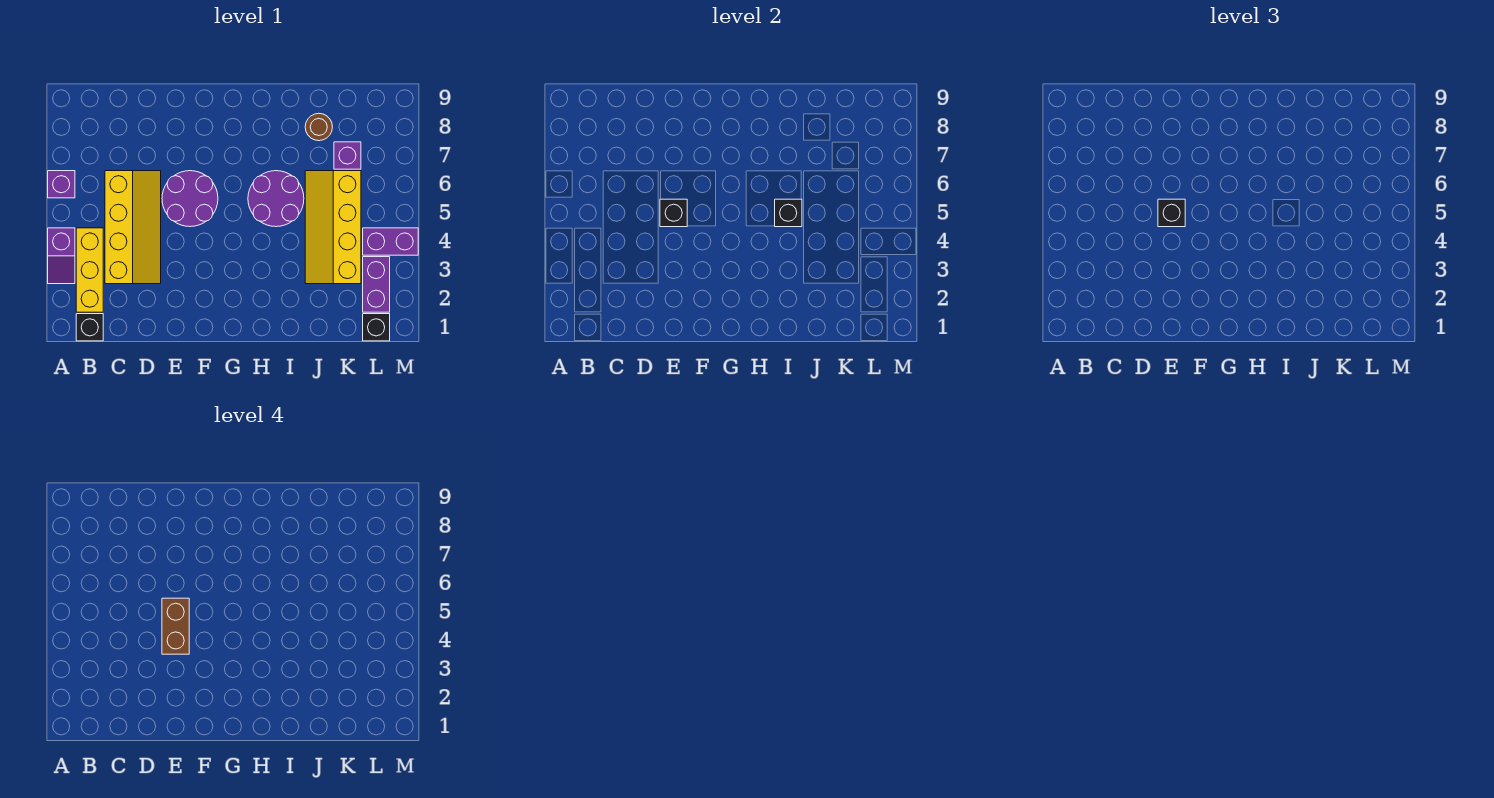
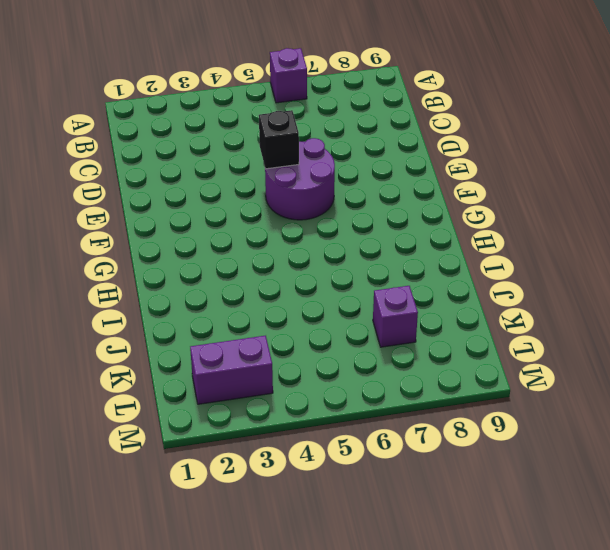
none -> purple slope A3:A4 level 1 top 4
none -> black brick B1 level 1
none -> yellow brick B2:B4 level 1

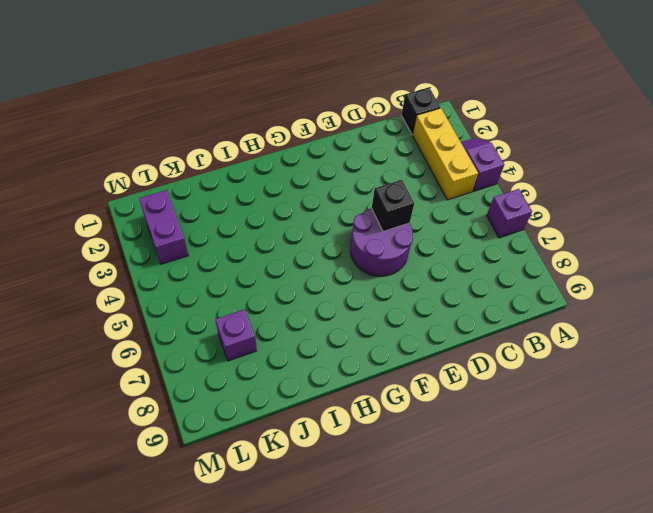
none -> yellow slope C3:D6 level 1 top C
none -> purple round brick H5:I6 level 1
none -> yellow slope J3:K6 level 1 top K

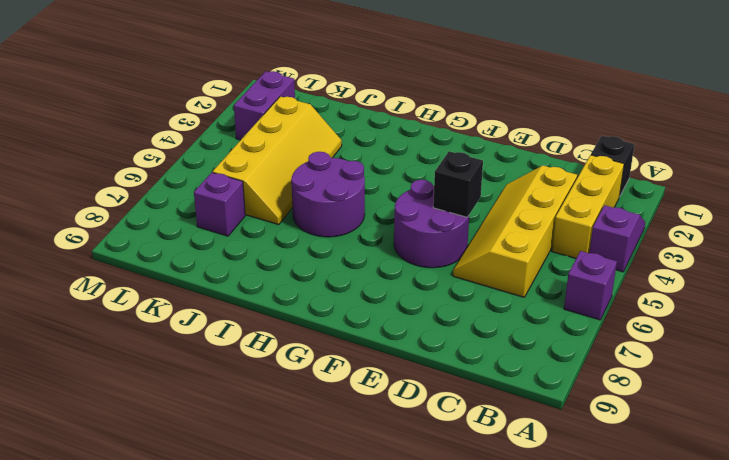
none -> brown round brick J8 level 1
none -> black brick L1 level 1
none -> purple brick L4:M4 level 1

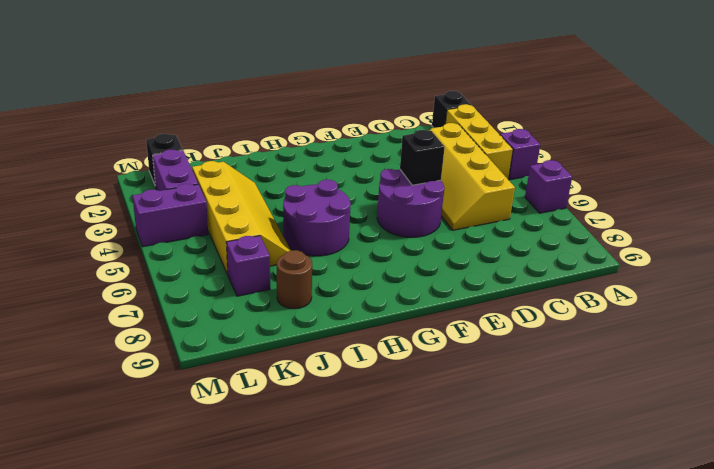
none -> black brick I5 level 2
none -> black brick E5 level 3
none -> brown brick E4:E5 level 4

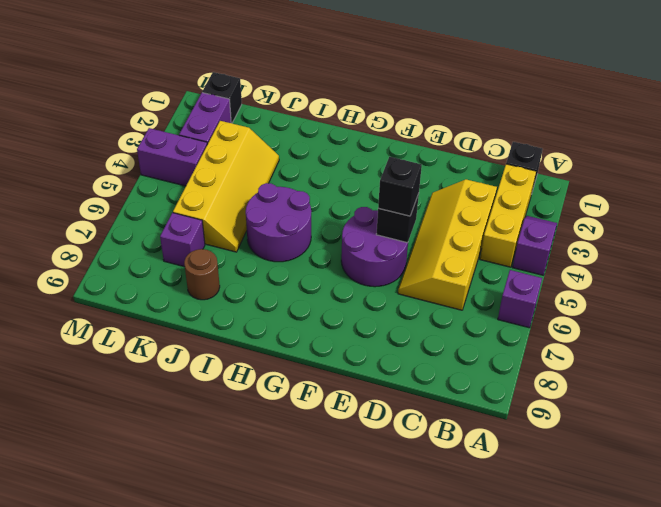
none -> black brick I5 level 2
none -> brown brick E4:E5 level 4

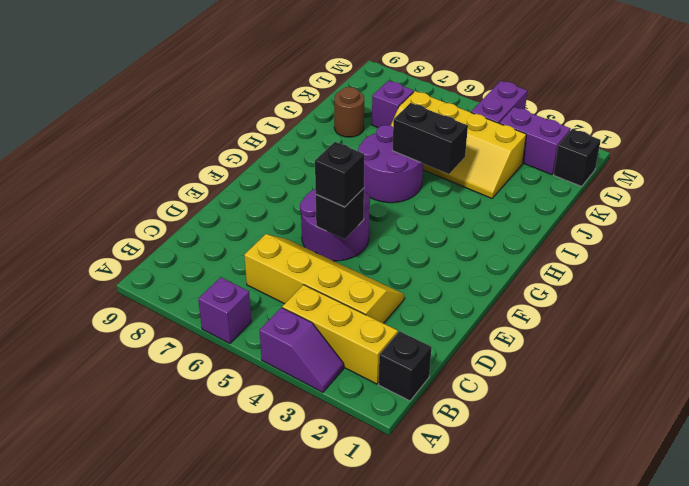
black brick I4:I5 level 2 -> black brick I5 level 2
none -> brown brick E4:E5 level 4

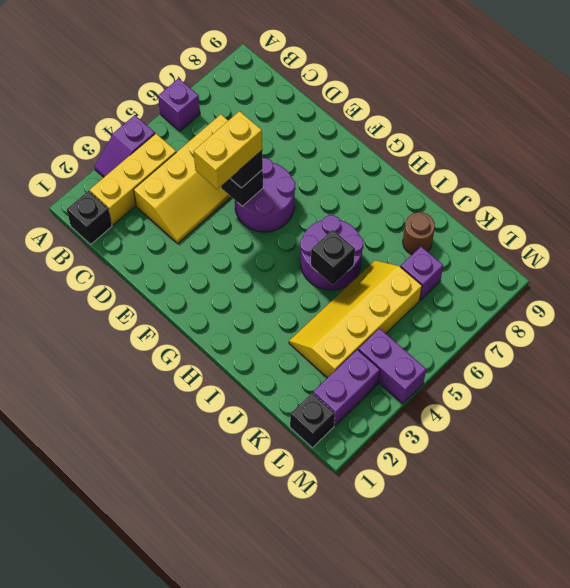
yellow brick E4:E5 level 4 -> brown brick E4:E5 level 4

